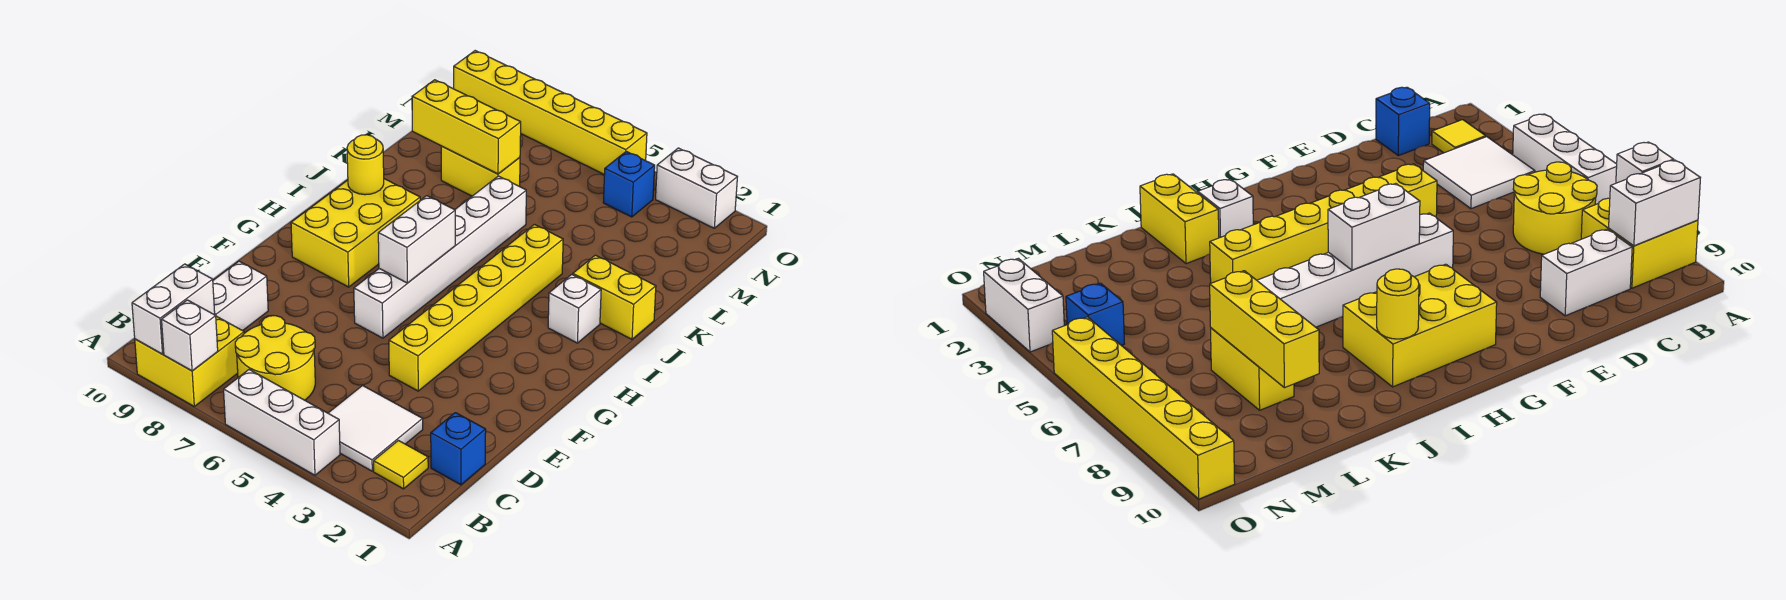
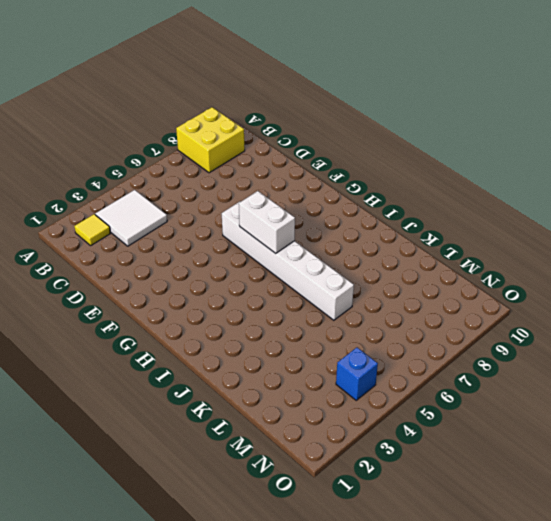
none -> white brick A4:A6 level 1
none -> yellow round brick B6:C7 level 1
none -> blue brick C1 level 1

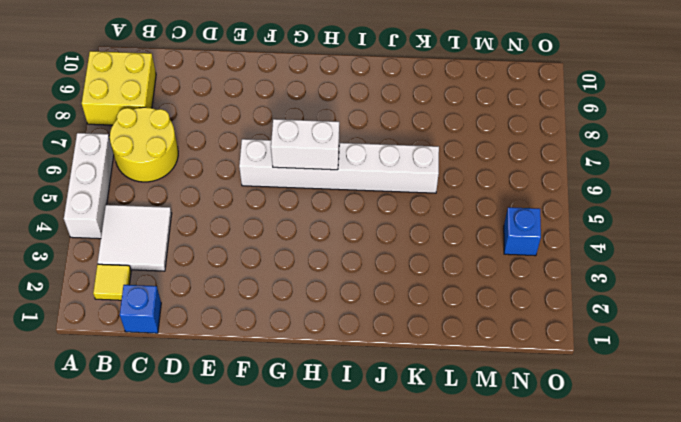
none -> white brick C9:D9 level 1
none -> yellow brick E4:J4 level 1
none -> yellow brick G8:I9 level 1

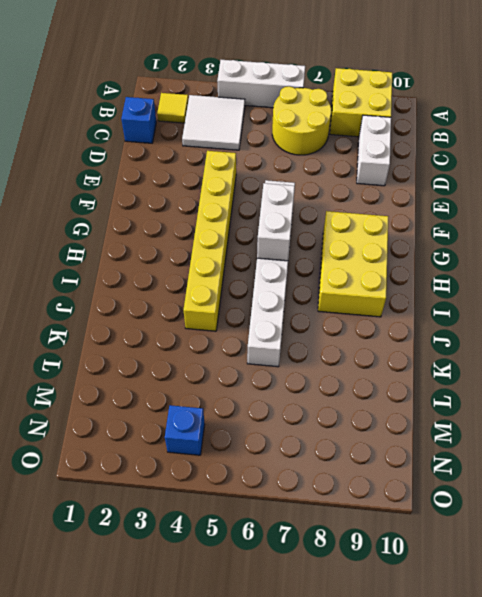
none -> white brick I2 level 1
none -> yellow brick J1:J2 level 1
none -> yellow brick L7:L8 level 1

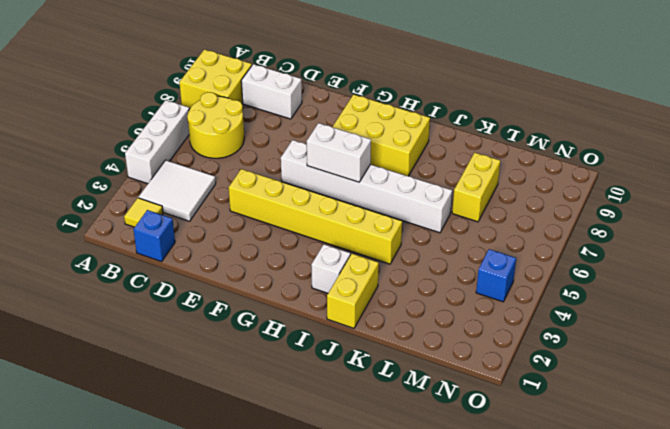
none -> white brick O2:O3 level 1
none -> yellow brick O5:O10 level 1
none -> white brick A8 level 2

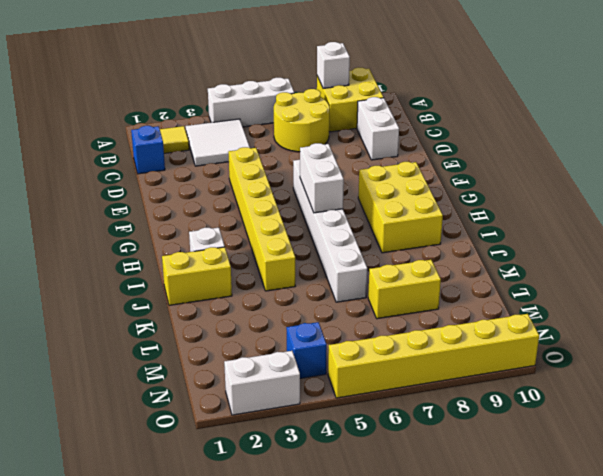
none -> white brick A9:B9 level 2
none -> yellow round brick I9 level 2
none -> yellow brick L7:L9 level 2

